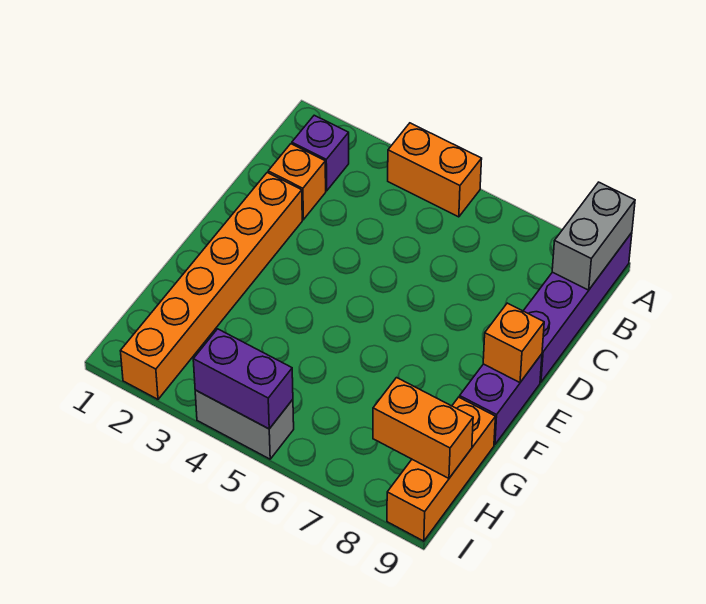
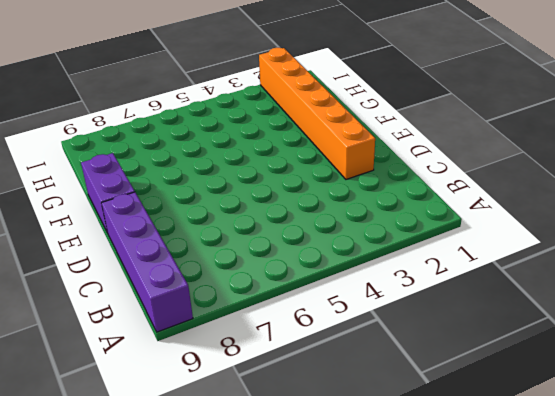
none -> orange brick A4:A5 level 1
none -> purple brick B2 level 1
none -> orange brick C2 level 1

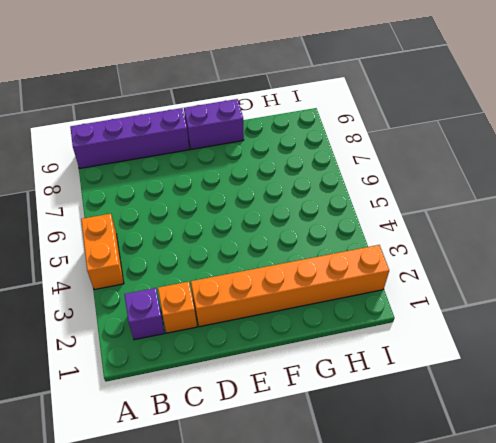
none -> orange brick G9:I9 level 1
none -> grey brick I4:I5 level 1
none -> grey brick A9:B9 level 2

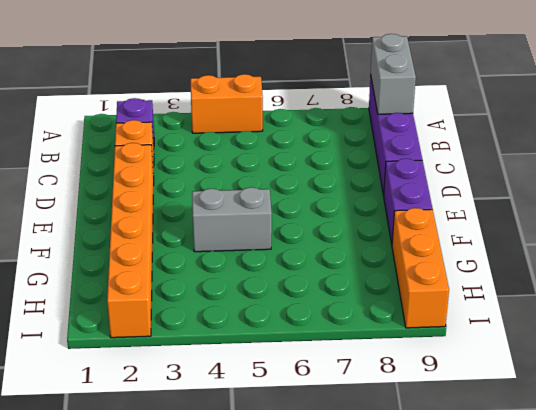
grey brick F4:F5 level 1 -> grey brick I4:I5 level 1
none -> orange brick E9 level 2
none -> orange brick H8:H9 level 2
none -> purple brick I4:I5 level 2

